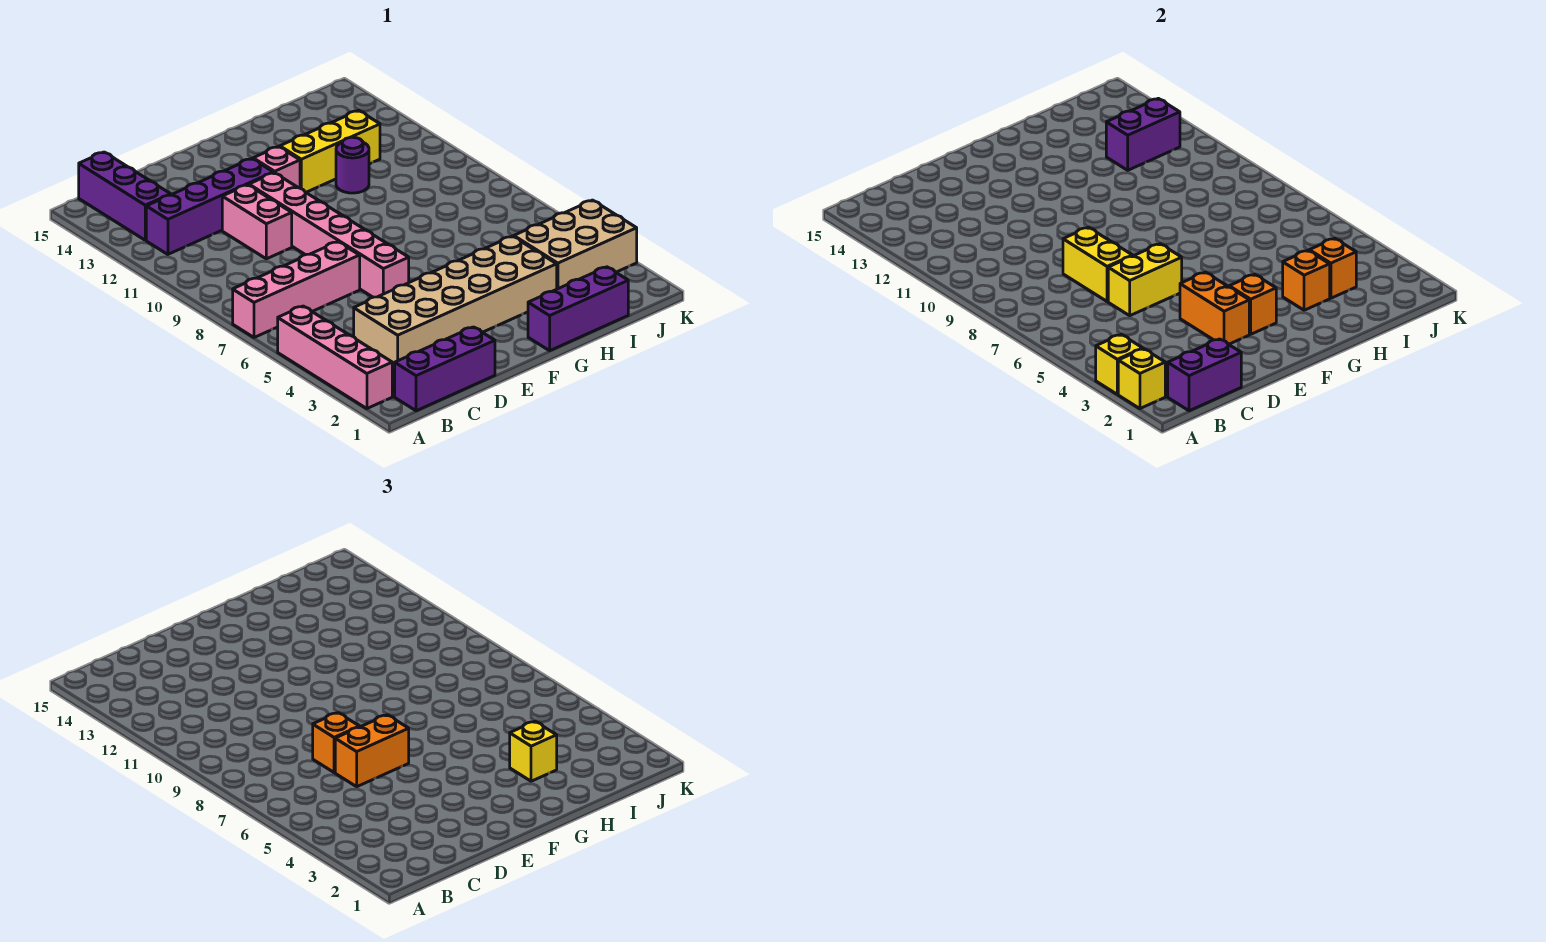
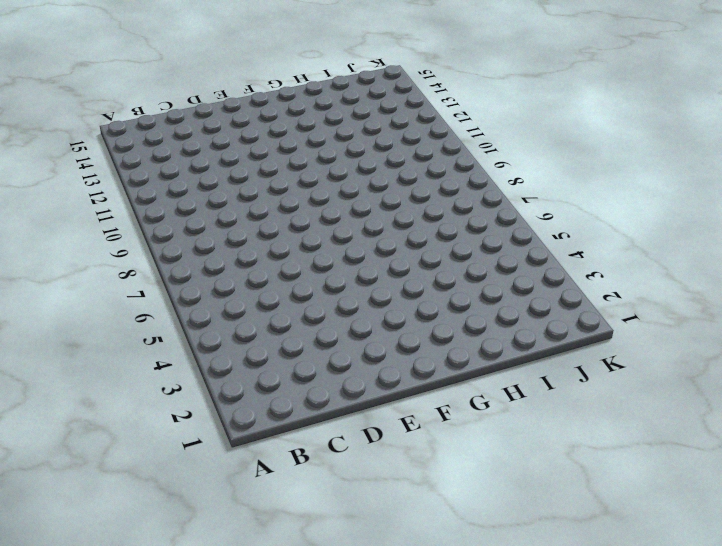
none -> pink brick A2:A5 level 1
none -> pink brick A7:D7 level 1
none -> purple brick B1:D1 level 1

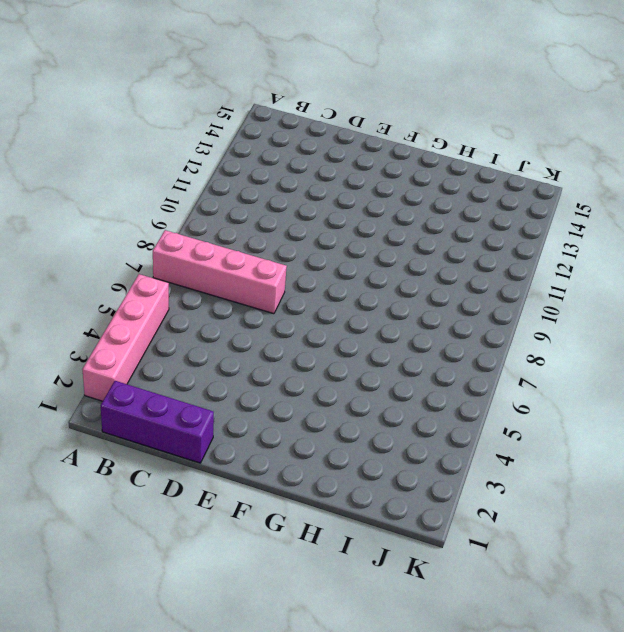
none -> purple brick B12:E12 level 1
none -> purple brick B13:B15 level 1
none -> tan brick C3:H4 level 1

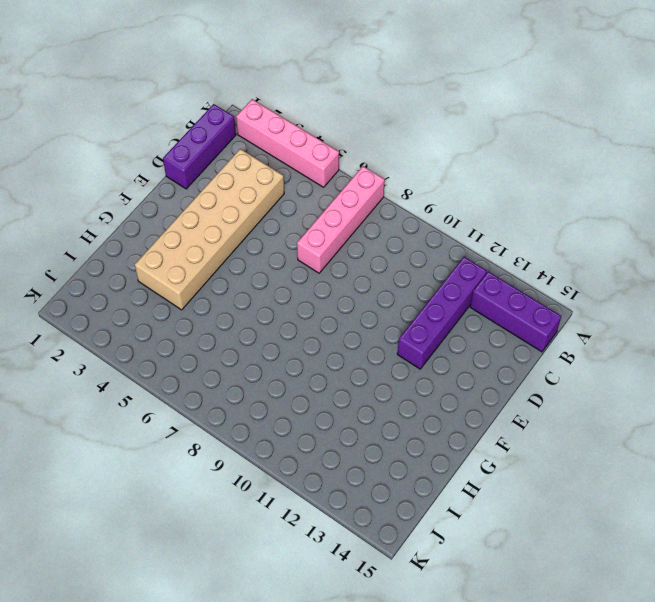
none -> pink brick D10:D11 level 1
none -> pink brick E6:E11 level 1
none -> pink brick F12 level 1

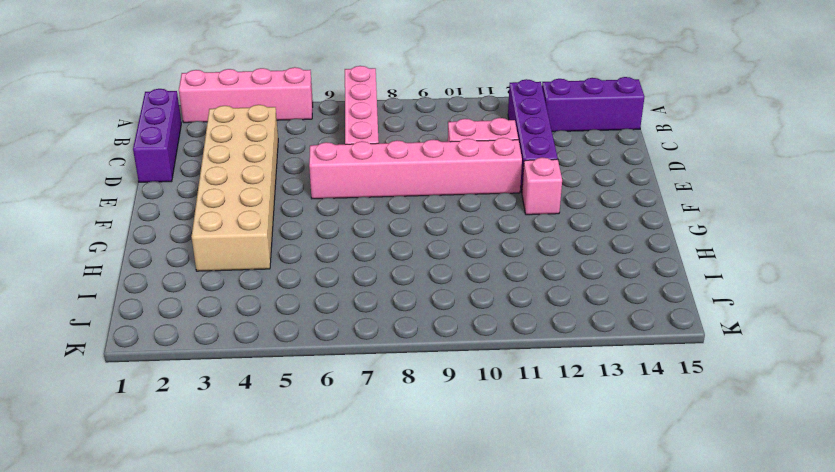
none -> purple brick G1:I1 level 1
none -> yellow brick G12:I12 level 1
none -> purple round brick H11 level 1

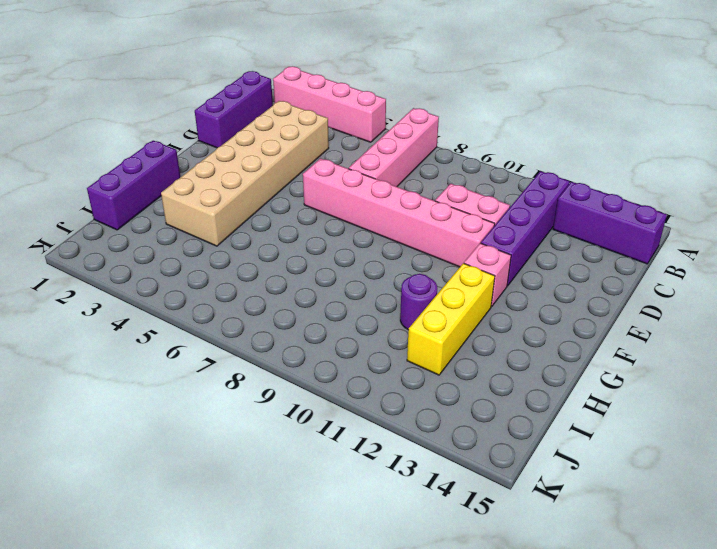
none -> tan brick I3:K4 level 1
none -> yellow brick A2 level 2
none -> yellow brick A3 level 2

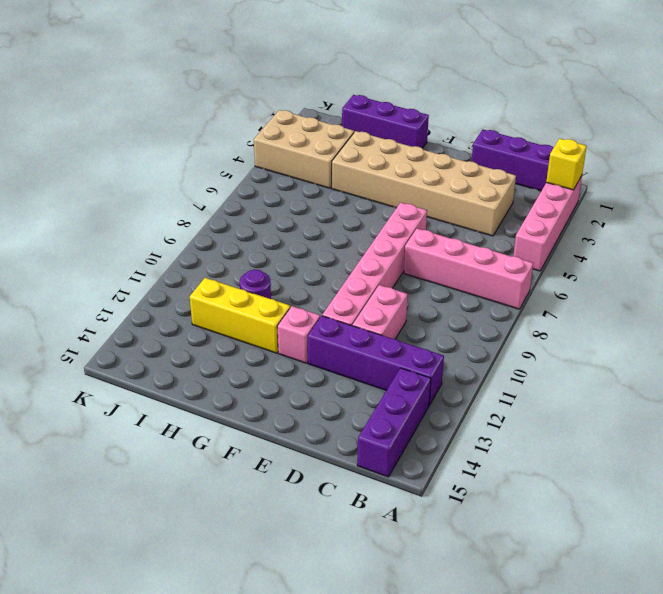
none -> yellow brick A3 level 2
none -> purple brick B1:C1 level 2
none -> yellow brick D6:E6 level 2

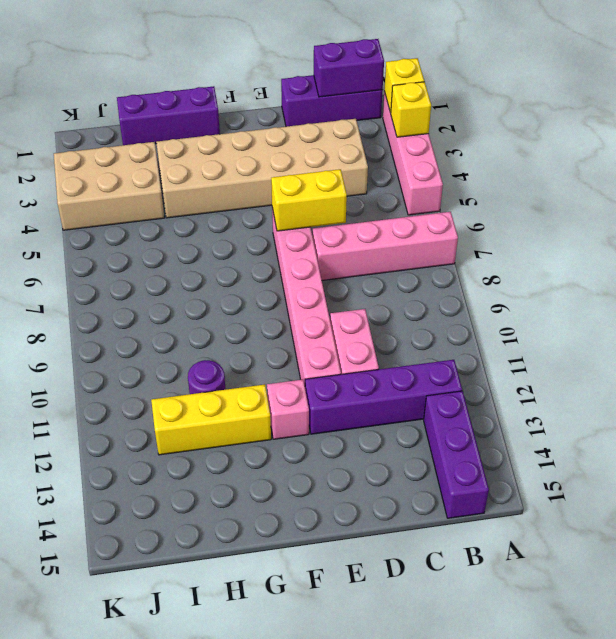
none -> yellow brick D7:D8 level 2
none -> orange brick E3:E4 level 2
none -> orange brick F3 level 2

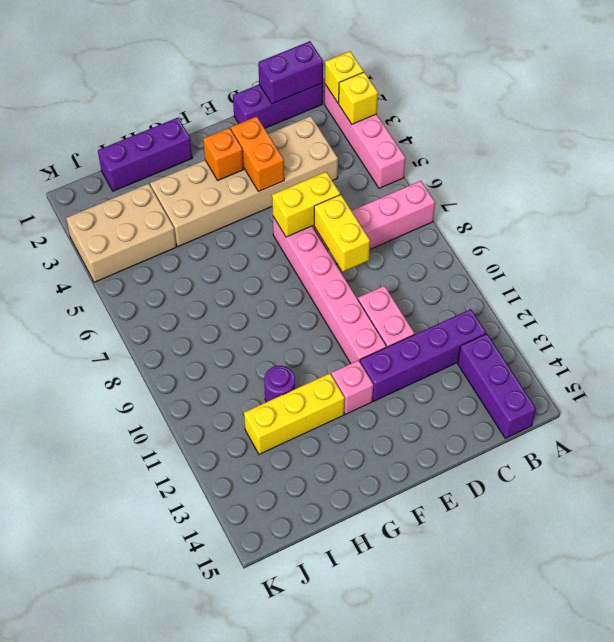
none -> orange brick H3 level 2
none -> orange brick I3 level 2
none -> purple brick I12:J12 level 2

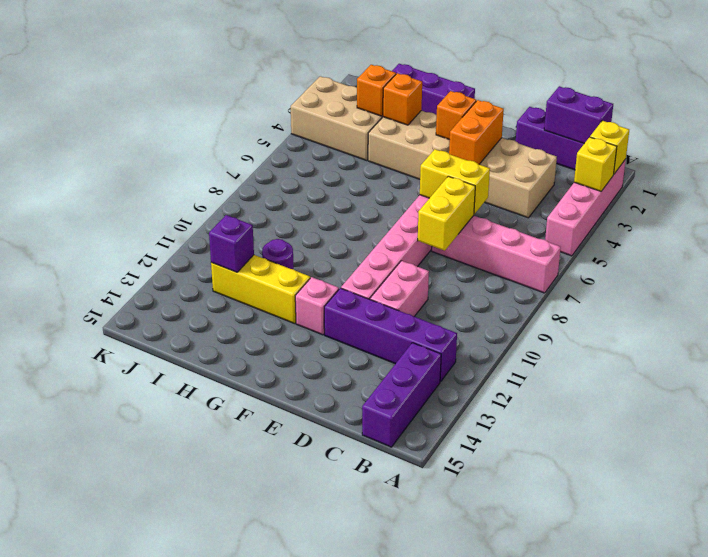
purple brick I12 level 2 -> purple brick I12:J12 level 2
none -> orange brick D6:E6 level 3
none -> orange brick D7 level 3
none -> yellow brick H3 level 3

